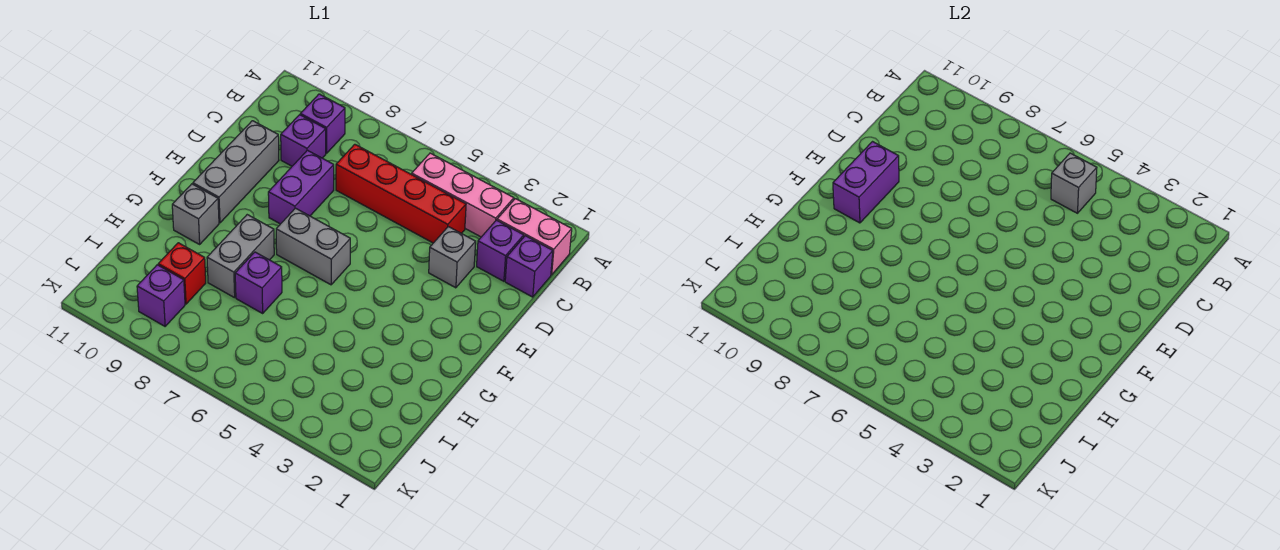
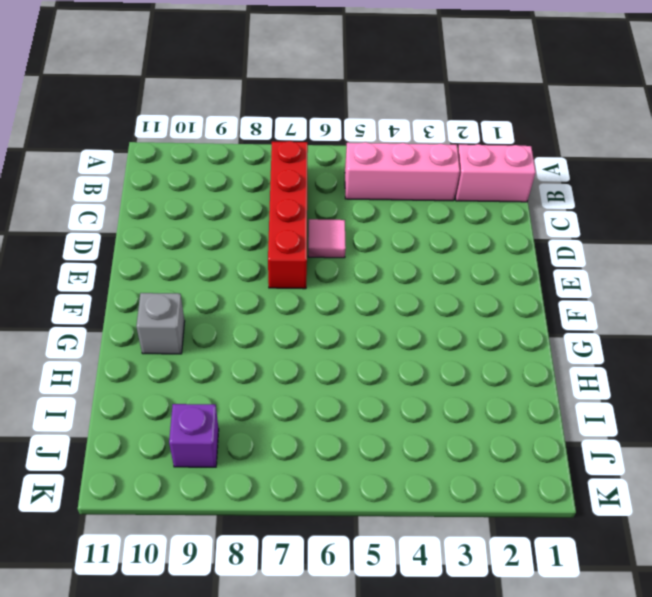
red brick B7:E7 level 1 -> red brick C4:C7 level 1
pink tile D6 level 1 -> none
none -> purple brick B9 level 1
none -> purple brick C1 level 1
none -> purple brick C2 level 1

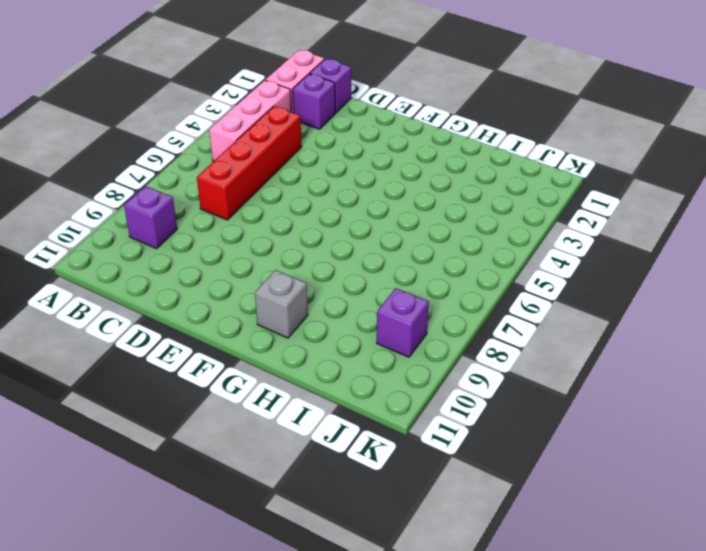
none -> purple brick C9 level 1
none -> grey brick D3 level 1
none -> purple brick D8:E8 level 1

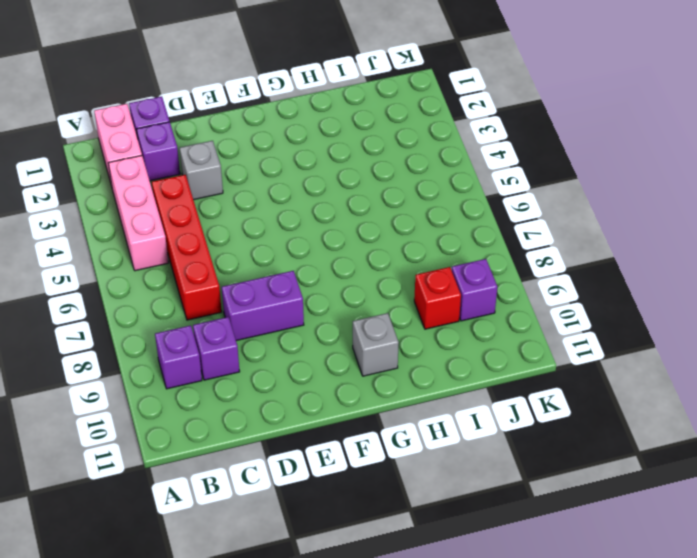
none -> grey brick D10:F10 level 1
none -> grey brick F6:F7 level 1
none -> grey brick G8:H8 level 1

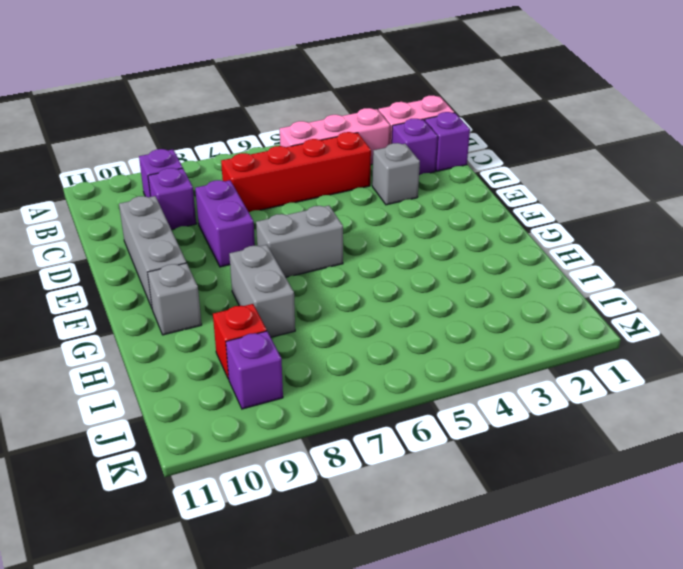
none -> purple brick H7 level 1
none -> grey brick B5 level 2
none -> purple brick E10:F10 level 2

